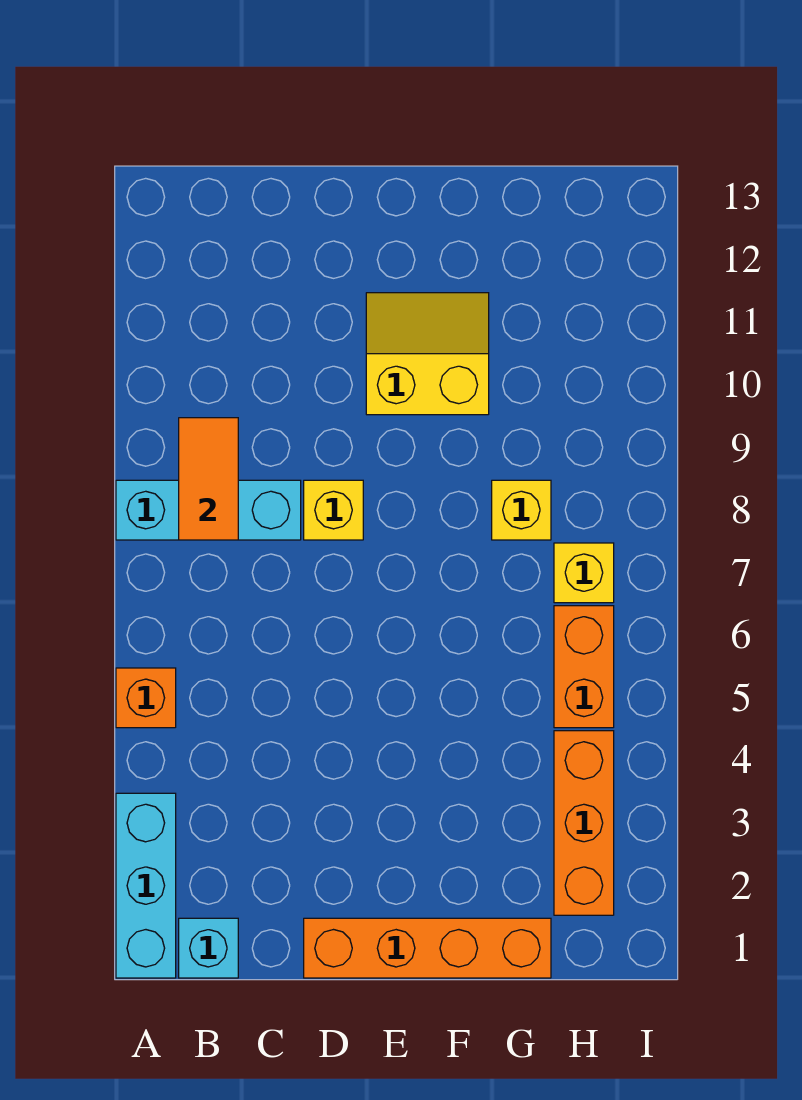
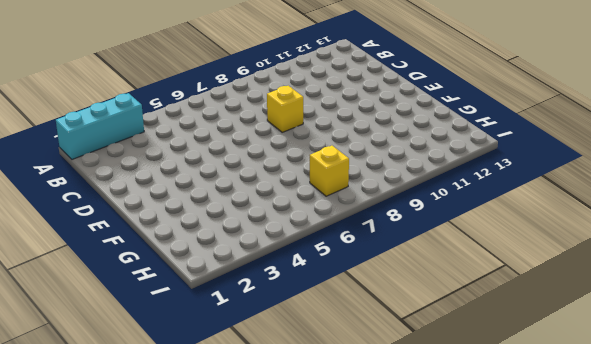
none -> orange brick A5 level 1
none -> cyan brick A8:C8 level 1
none -> cyan brick B1 level 1

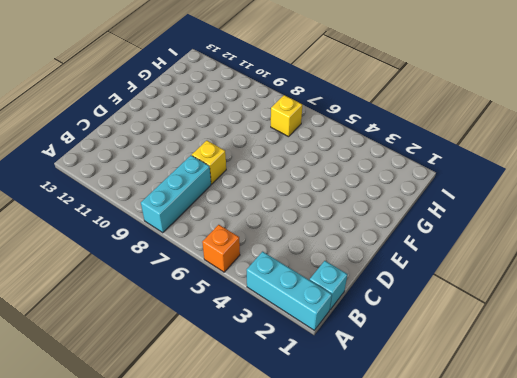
none -> orange brick D1:G1 level 1
none -> yellow slope E10:F11 level 1 top 10
none -> yellow brick G8 level 1

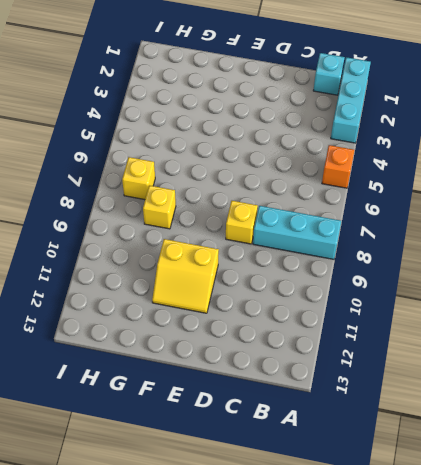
none -> orange brick D1:G1 level 1
none -> orange brick H2:H4 level 1
none -> orange brick H5:H6 level 1

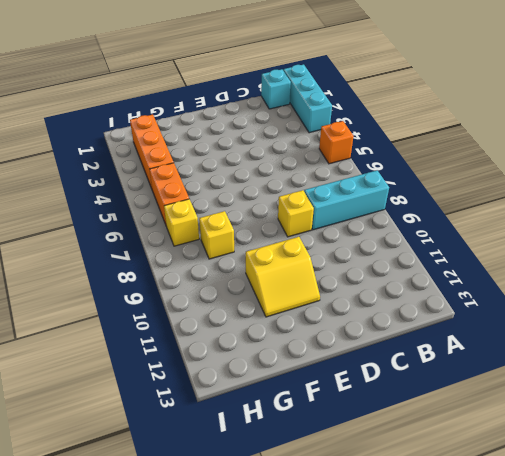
none -> orange brick D1:G1 level 1
none -> orange tile B8:B9 level 2

